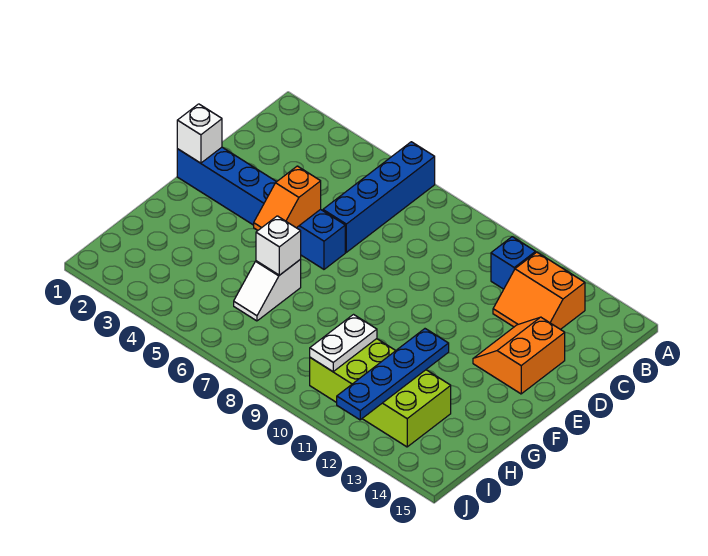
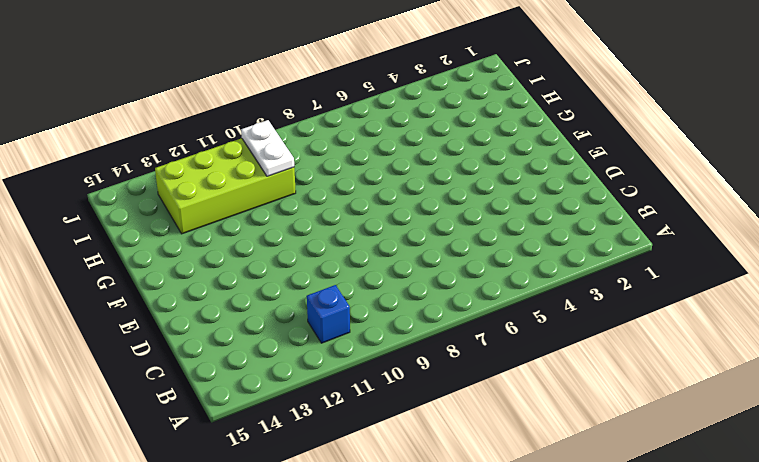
none -> blue brick A6:D6 level 1
none -> orange slope B12:C13 level 1 top B
none -> orange slope D13:E14 level 1 top 14

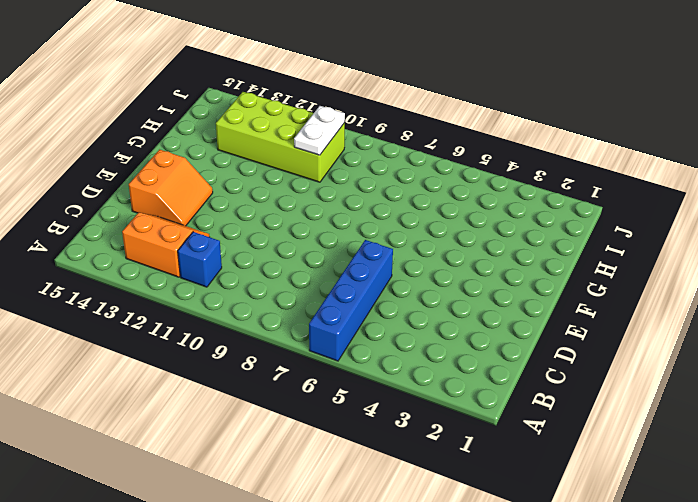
none -> blue brick E1:E6 level 1
none -> white slope G6:H6 level 1 top G
none -> white brick E1 level 2

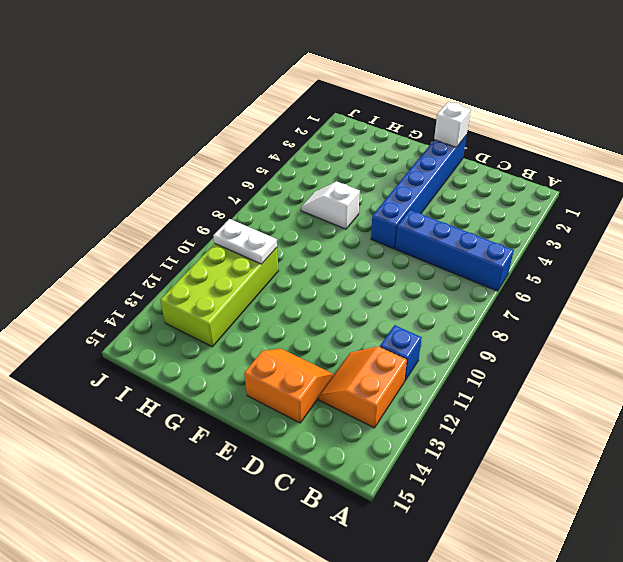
none -> orange slope E5:F5 level 2 top E
none -> white brick G6 level 2
none -> blue plate G12:J12 level 2

